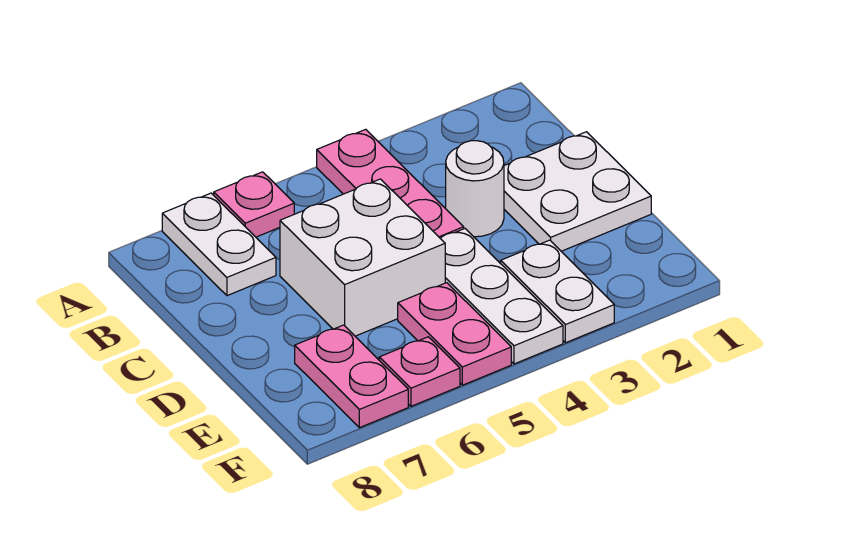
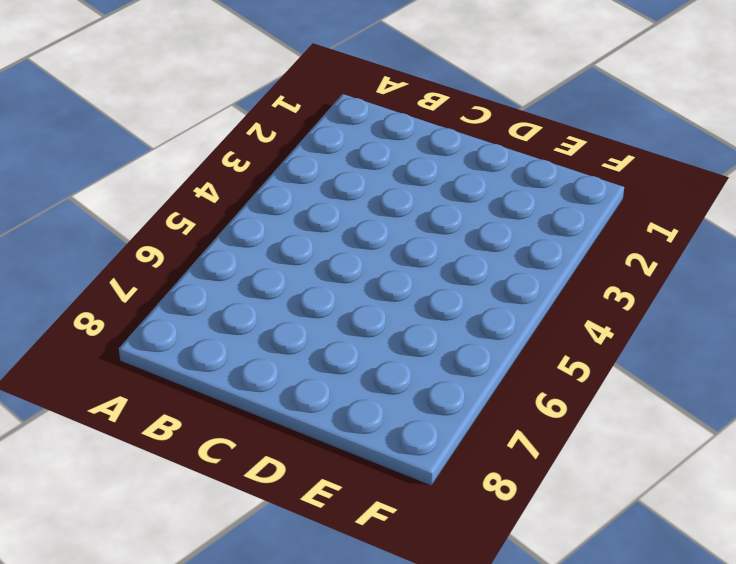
none -> pink plate A4:C4 level 1
none -> pink plate A6 level 1

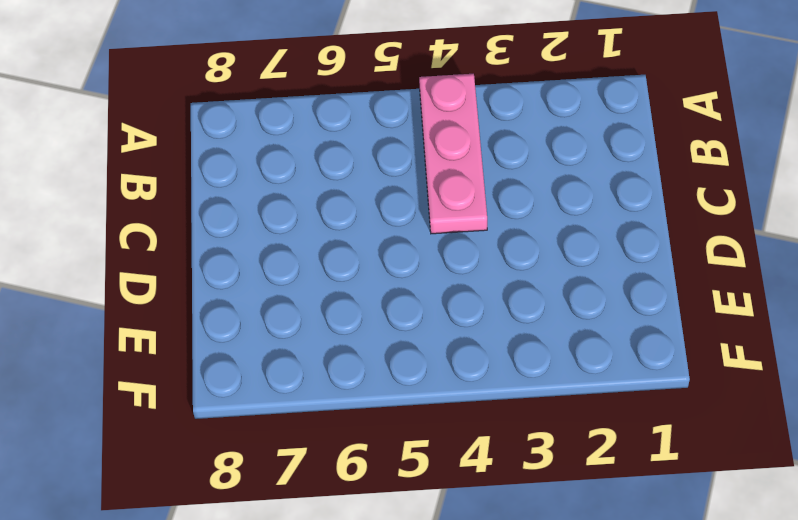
none -> pink plate A6 level 1
none -> white plate A7:B7 level 1

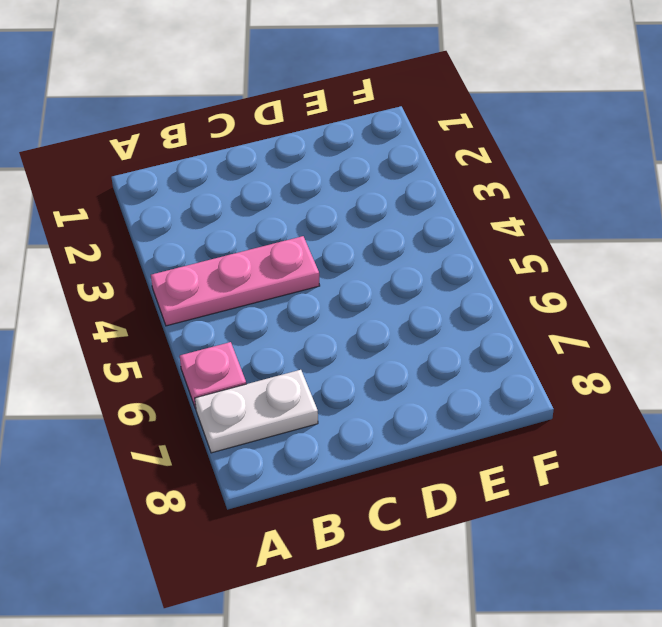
none -> white plate C1:D2 level 1
none -> white round brick C3 level 1

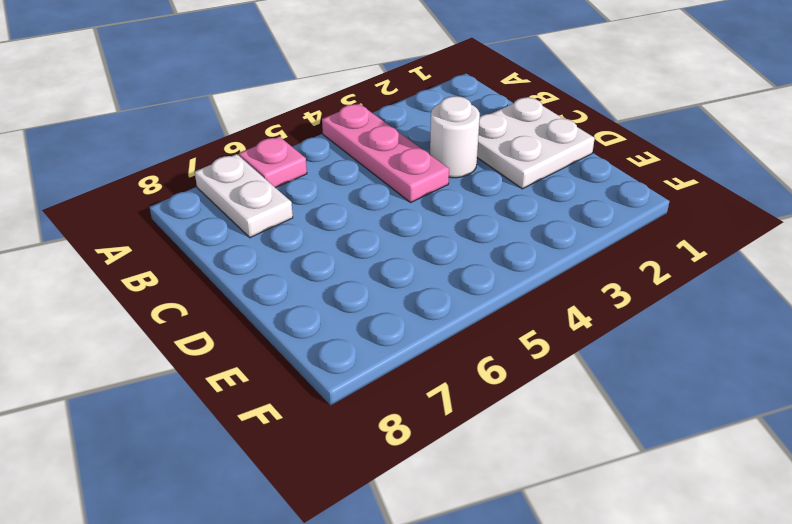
none -> white brick C5:D6 level 1
none -> white plate D4:F4 level 1

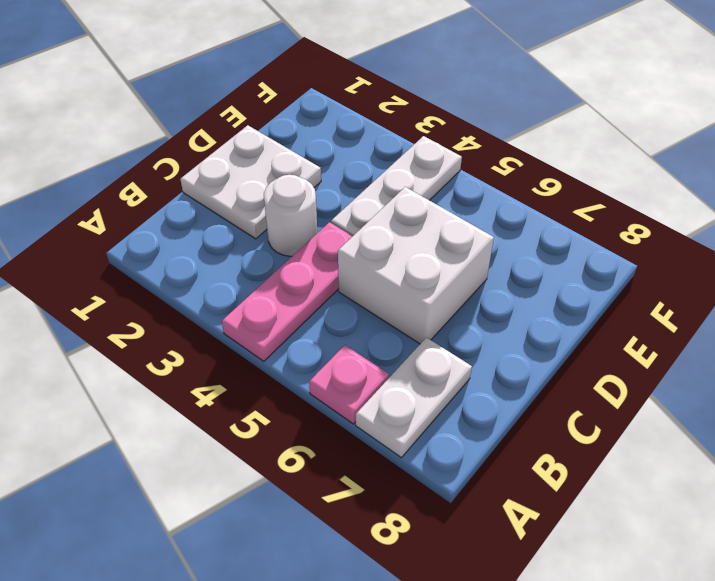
none -> white plate E3:F3 level 1
none -> pink plate E5:F5 level 1

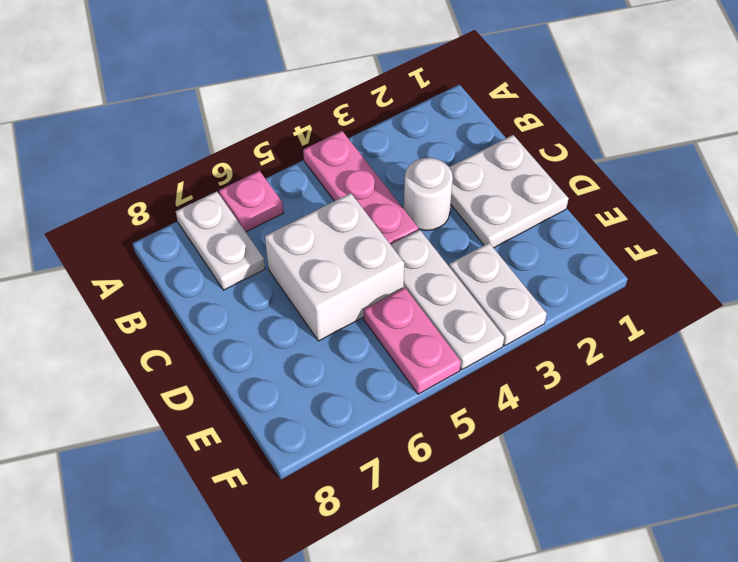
none -> pink plate E7:F7 level 1
none -> pink plate F6 level 1

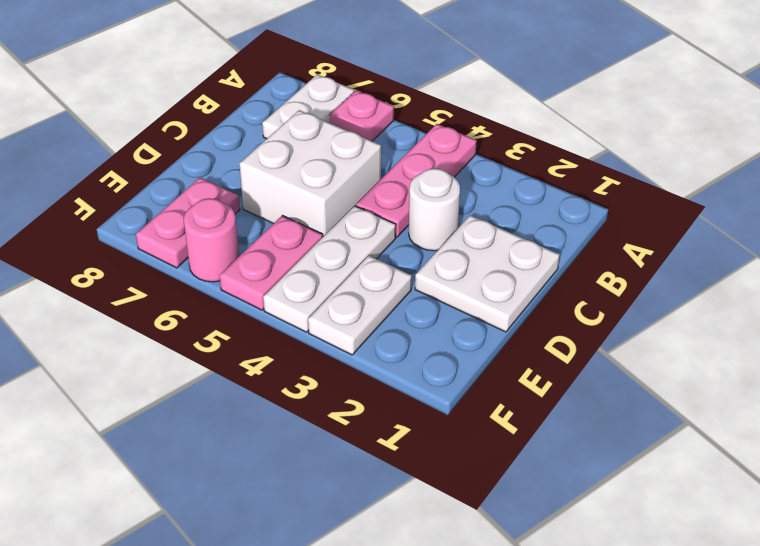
pink round brick F6 level 1 -> pink plate F6 level 1

